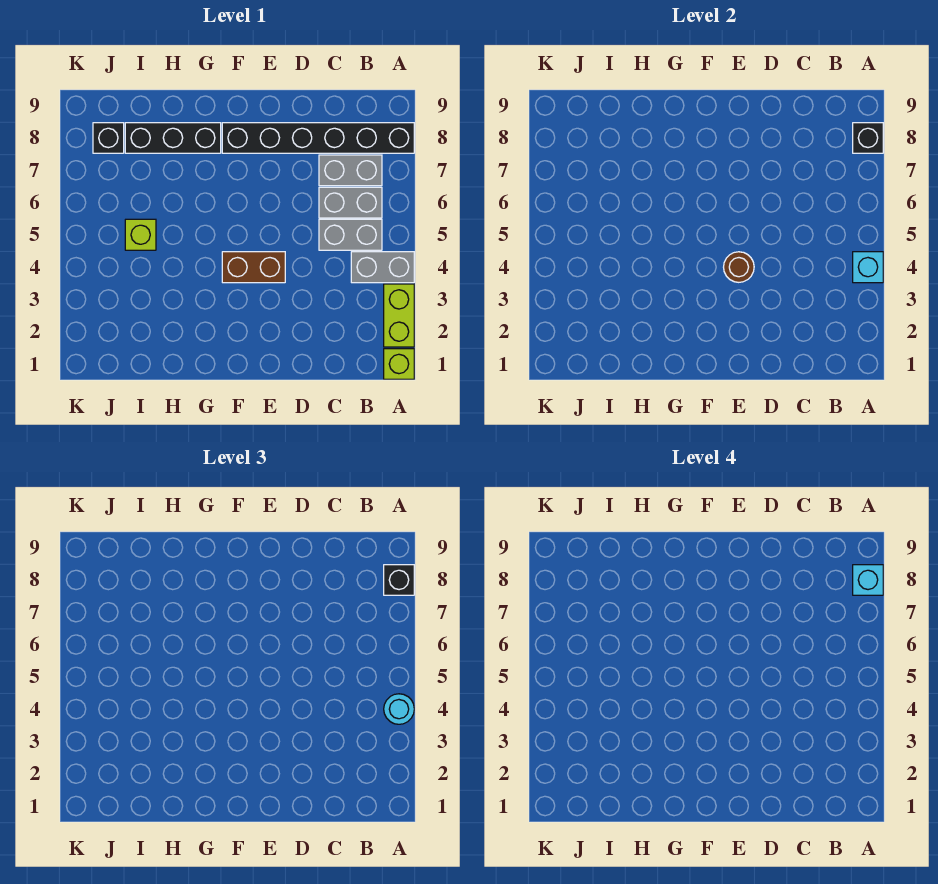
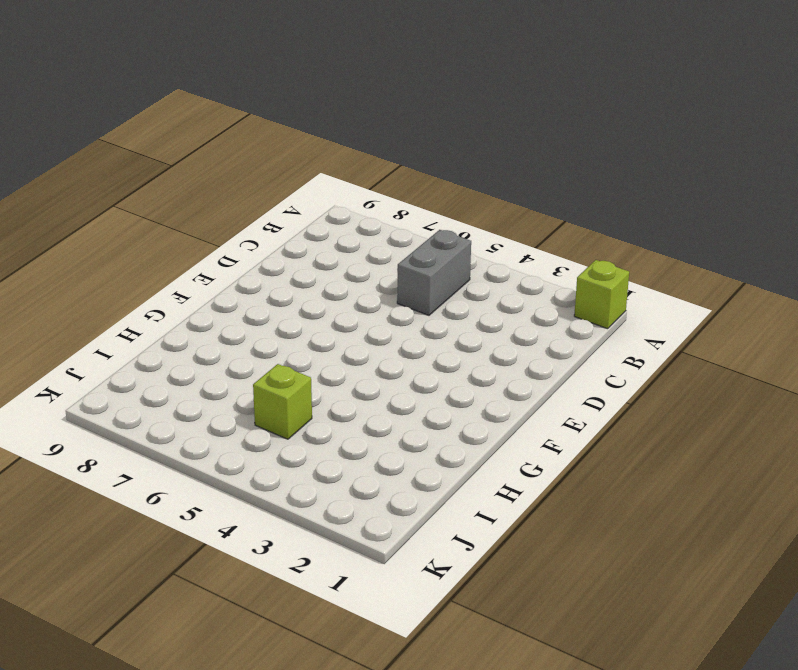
none -> lime brick A2:A3 level 1
none -> grey brick A4:B4 level 1
none -> black brick A8:F8 level 1

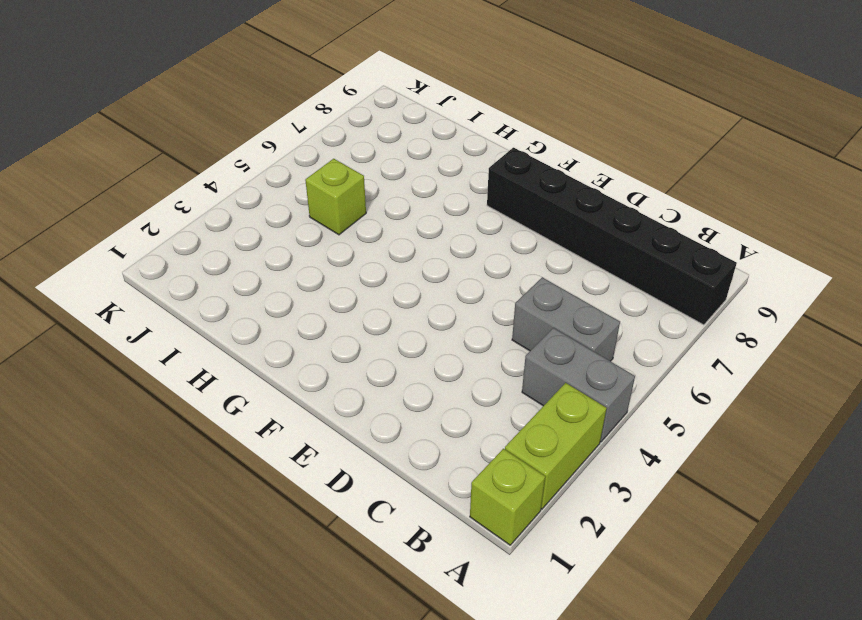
none -> grey brick B6:C6 level 1
none -> grey brick B7:C7 level 1
none -> brown brick E4:F4 level 1

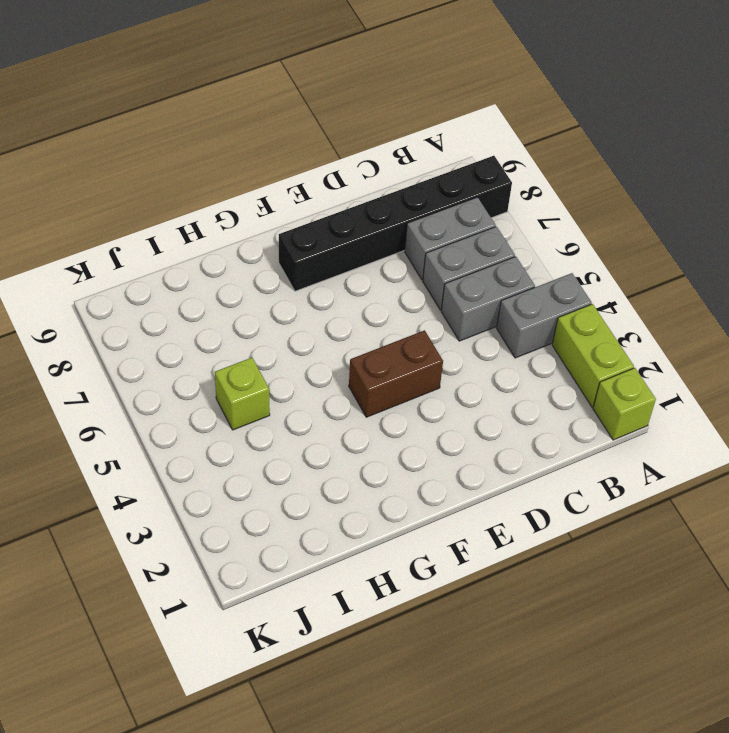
none -> black brick G8:I8 level 1
none -> black brick J8 level 1
none -> cyan brick A4 level 2

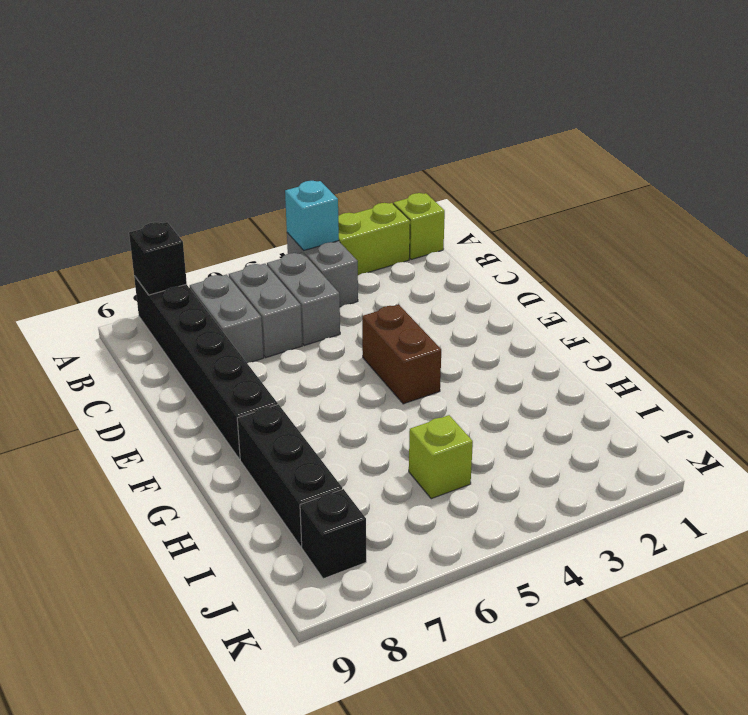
none -> brown round brick E4 level 2
none -> cyan round brick A4 level 3
none -> black brick A8 level 3

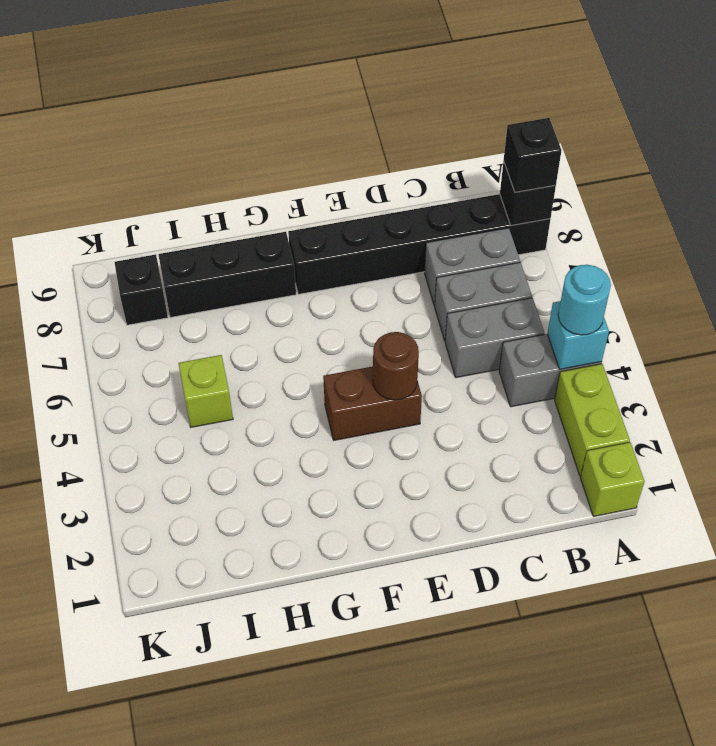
none -> cyan brick A8 level 4

